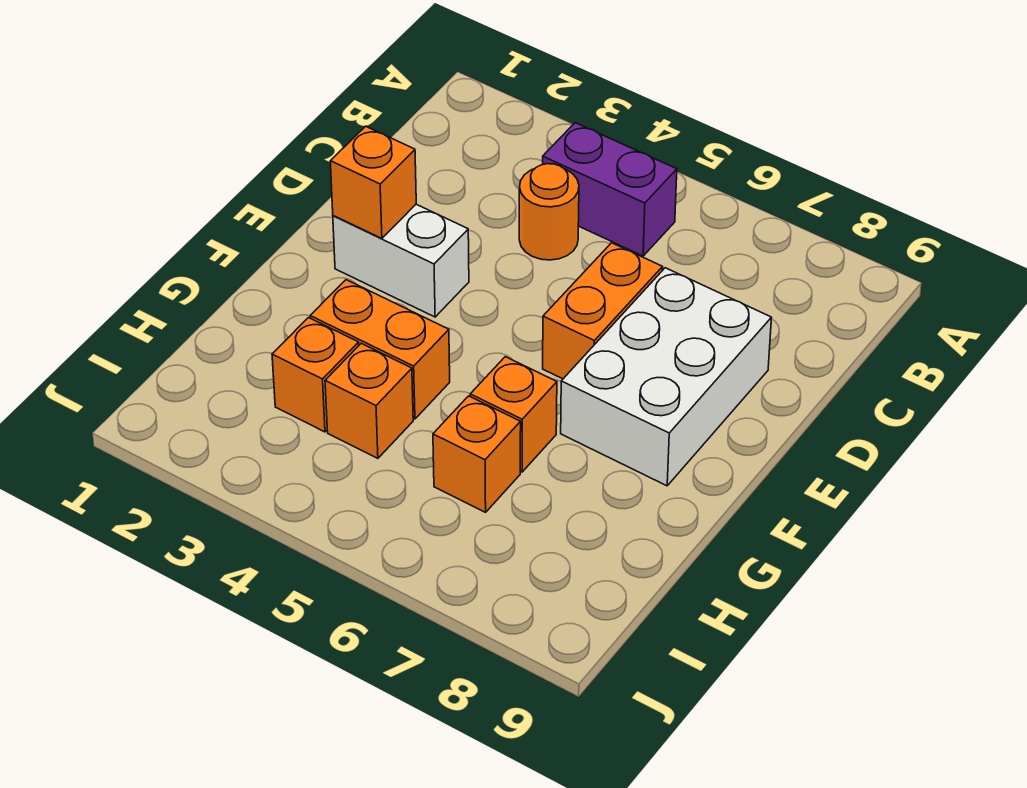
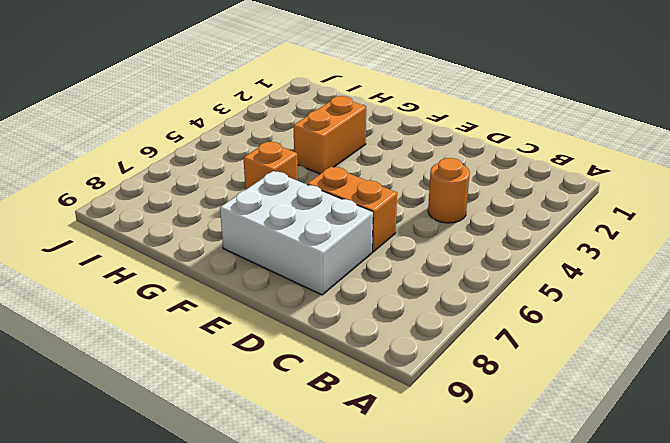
none -> purple brick B4:B5 level 1
none -> white brick E2:E3 level 1

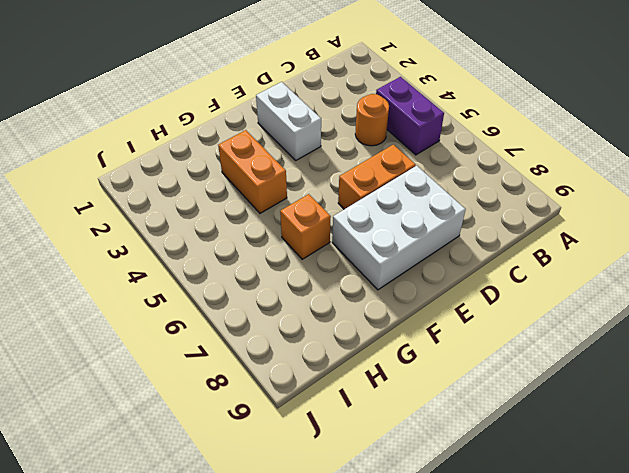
none -> orange brick H3 level 1
none -> orange brick H4 level 1

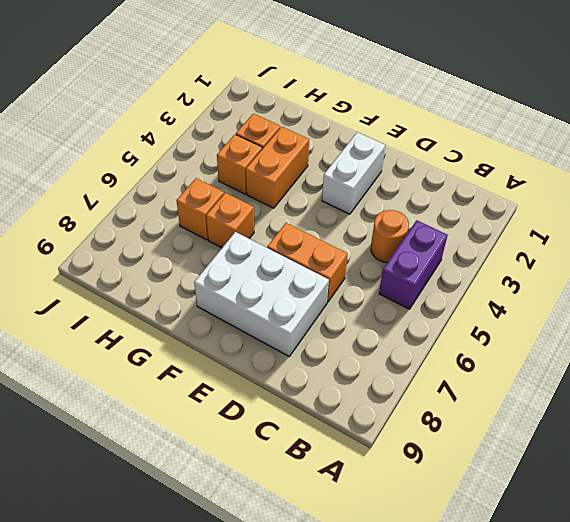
none -> orange brick E2 level 2

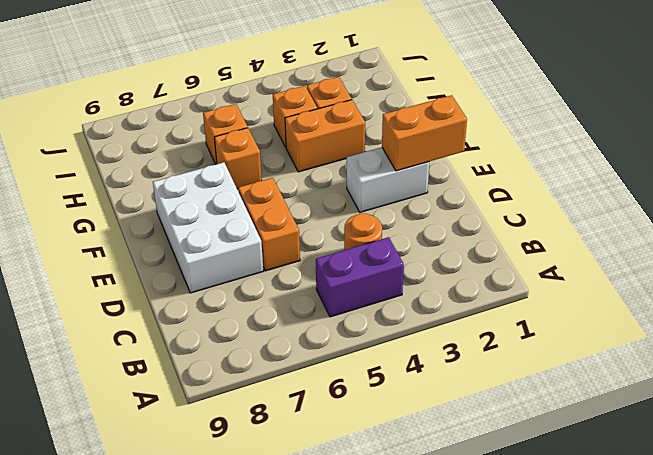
orange brick E1:E2 level 2 -> orange brick E2 level 2

